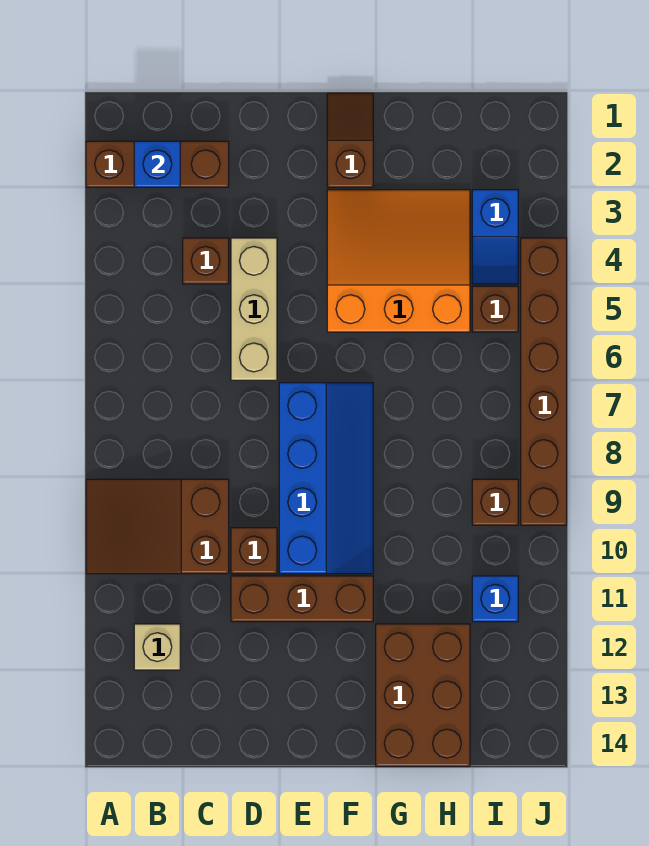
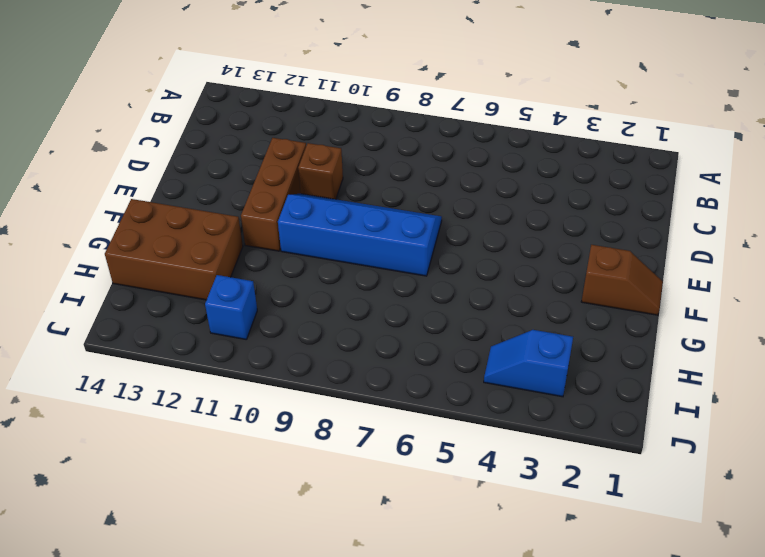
blue slope E7:F10 level 1 top F -> blue slope E7:F10 level 1 top E
none -> brown brick A2:C2 level 1
none -> brown slope A9:C10 level 1 top C
none -> tan brick B12 level 1

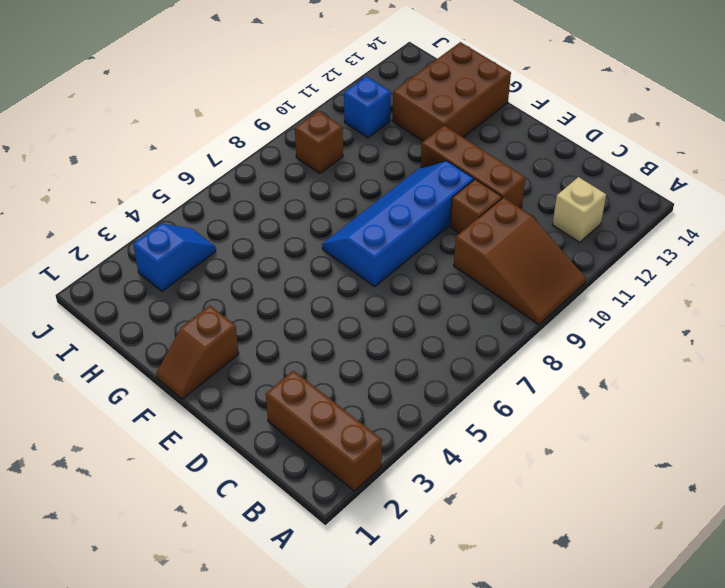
none -> brown brick C4 level 1
none -> tan brick D4:D6 level 1
none -> orange slope F3:H5 level 1 top 5

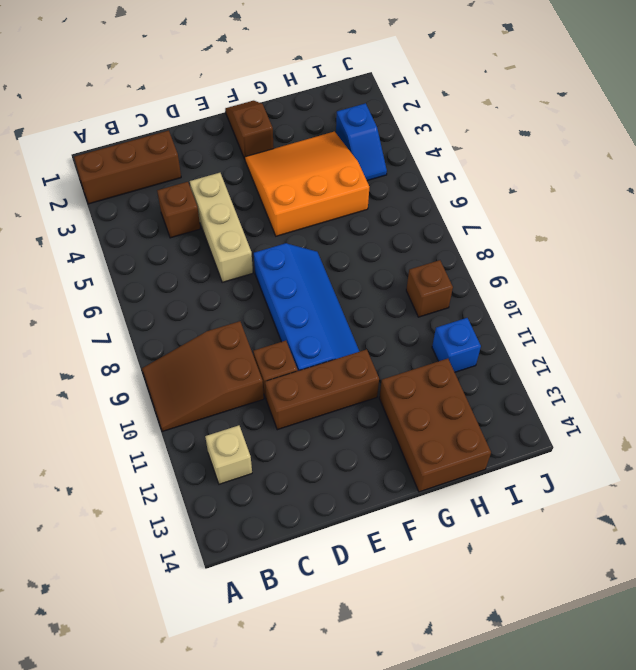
none -> brown brick I5 level 1
none -> brown brick J4:J9 level 1
none -> blue brick B2 level 2

